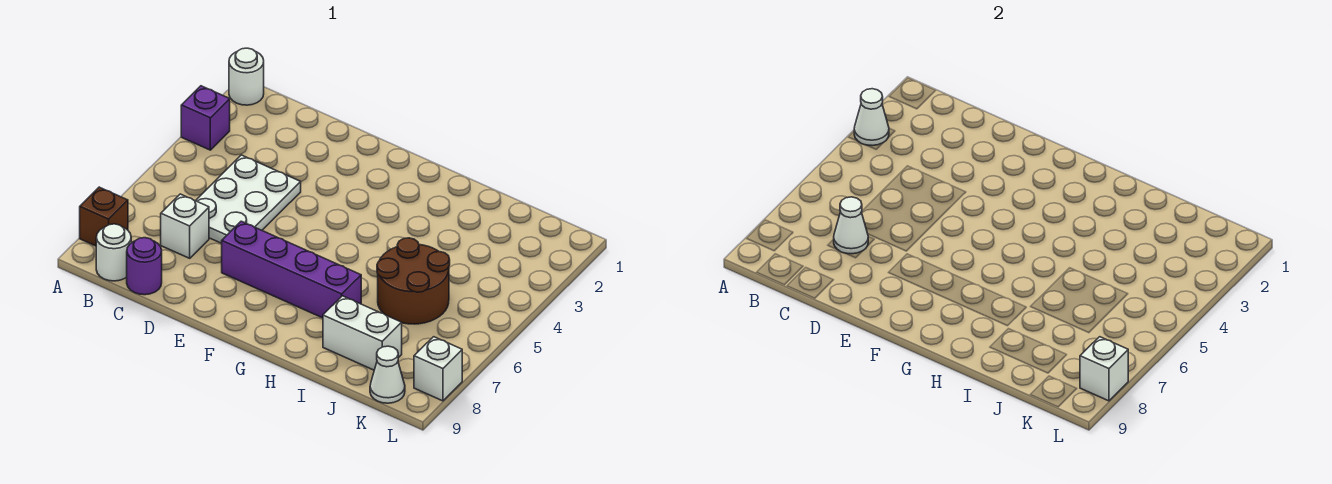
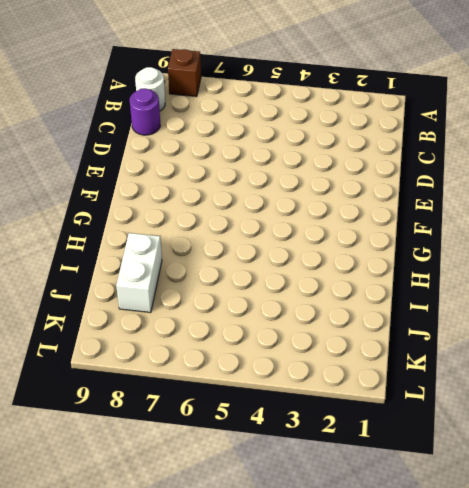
none -> white round brick A1 level 1
none -> purple brick A3 level 1
none -> white plate C4:D6 level 1

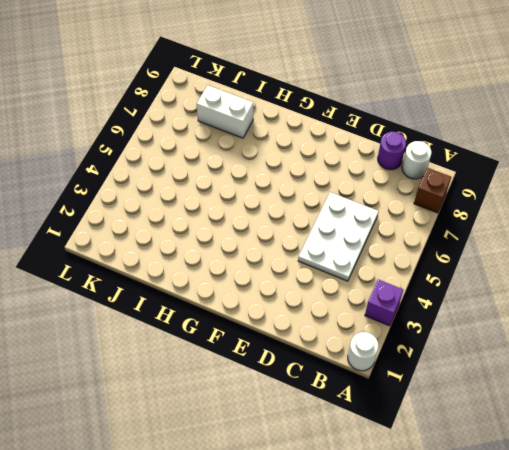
none -> white brick C7 level 1
none -> purple brick E7:H7 level 1
none -> brown round brick I5:J6 level 1

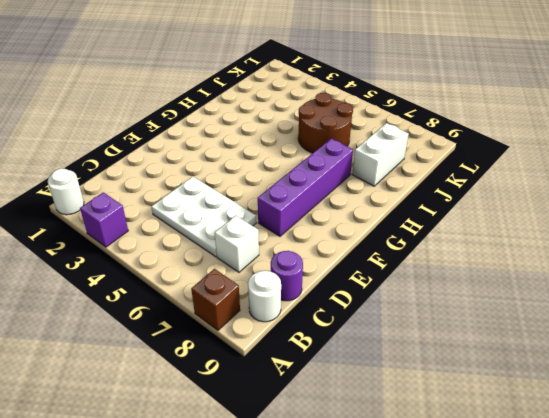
none -> white cone K9 level 1
none -> white brick L8 level 1
none -> white cone A3 level 2

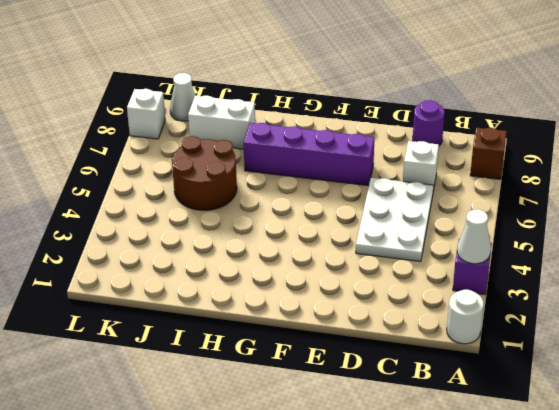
none -> white round brick B9 level 1
none -> white cone C7 level 2
none -> white brick L8 level 2

